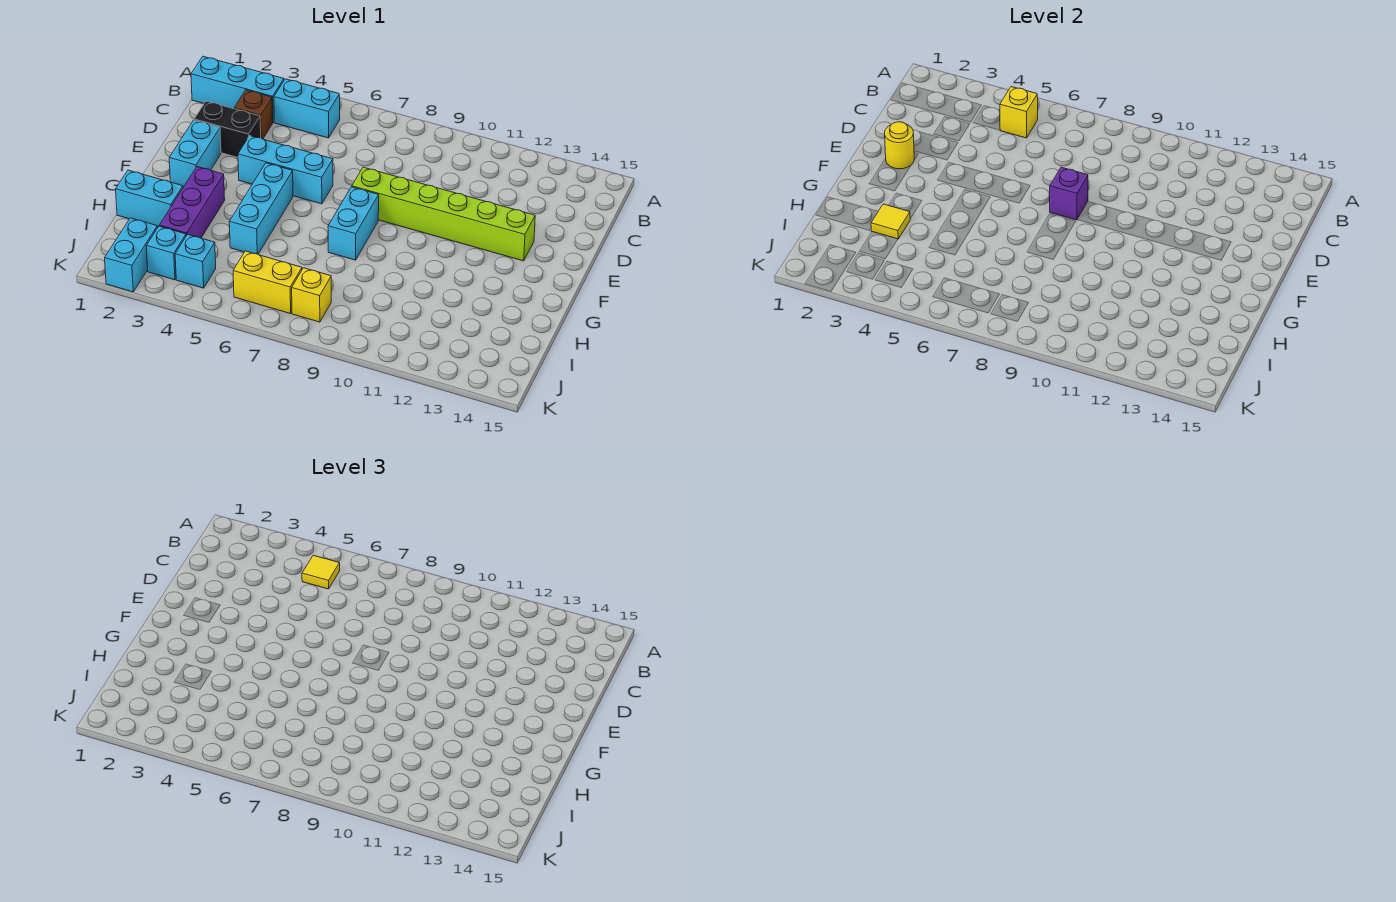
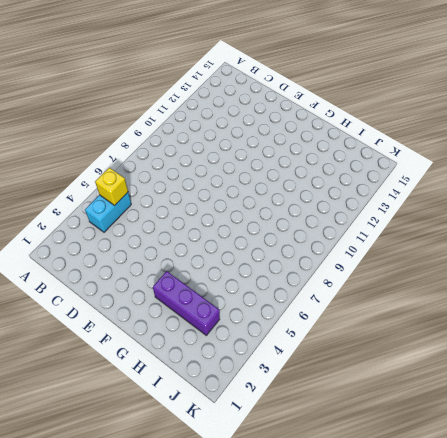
none -> cyan brick B1:B3 level 1
none -> brown brick C3 level 1
none -> black brick D2:D3 level 1

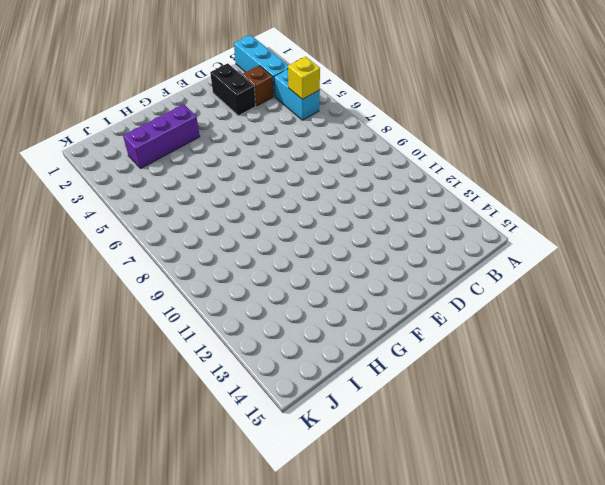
none -> cyan brick E2:F2 level 1
none -> cyan brick E4:E6 level 1
none -> lime brick E8:E13 level 1

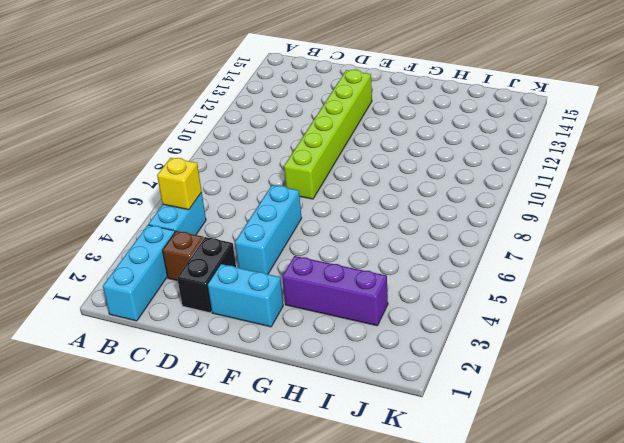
none -> cyan brick F5:H5 level 1
none -> cyan brick F8:G8 level 1
none -> cyan brick H1:H2 level 1

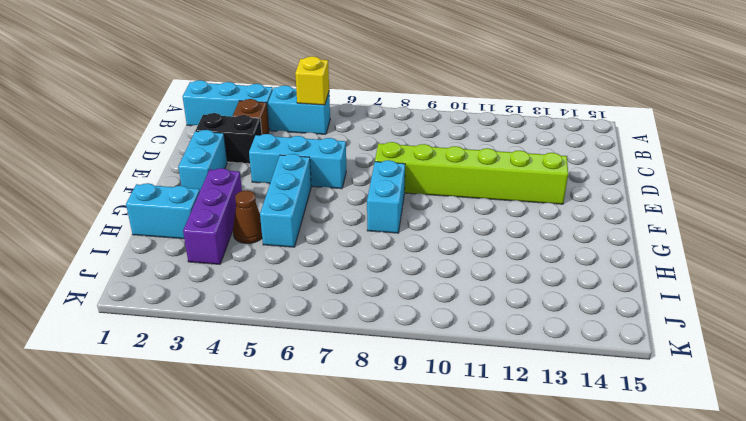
brown cone H4 level 1 -> none
none -> cyan brick J2:K2 level 1
none -> cyan brick J3 level 1
none -> cyan brick J4 level 1

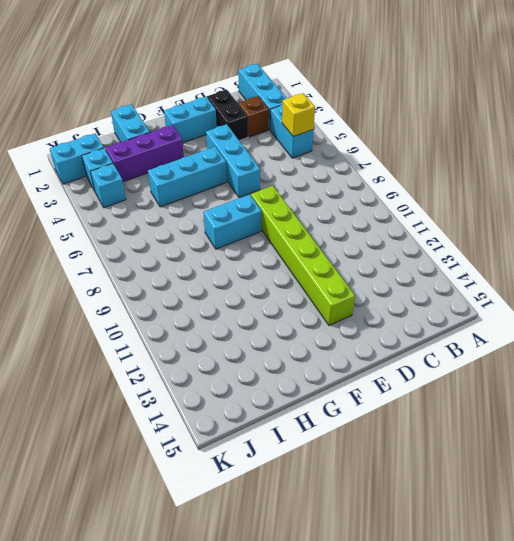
none -> yellow brick J6:J7 level 1
none -> yellow brick J8 level 1
none -> yellow round brick E2 level 2

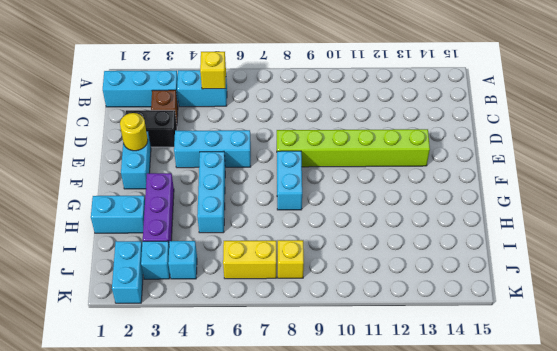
none -> purple brick E8 level 2
none -> yellow tile H3 level 2
none -> yellow tile B5 level 3

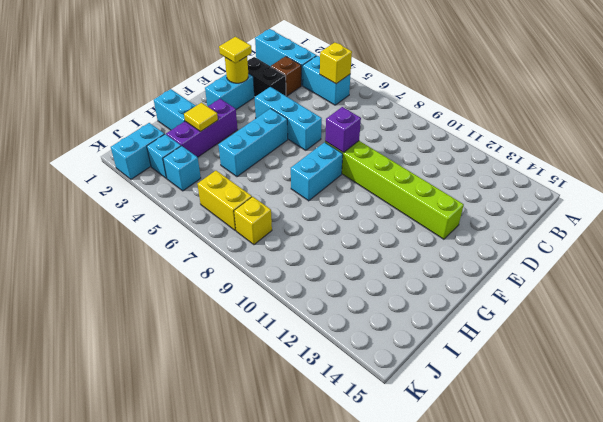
yellow tile E2 level 3 -> yellow tile B5 level 3

